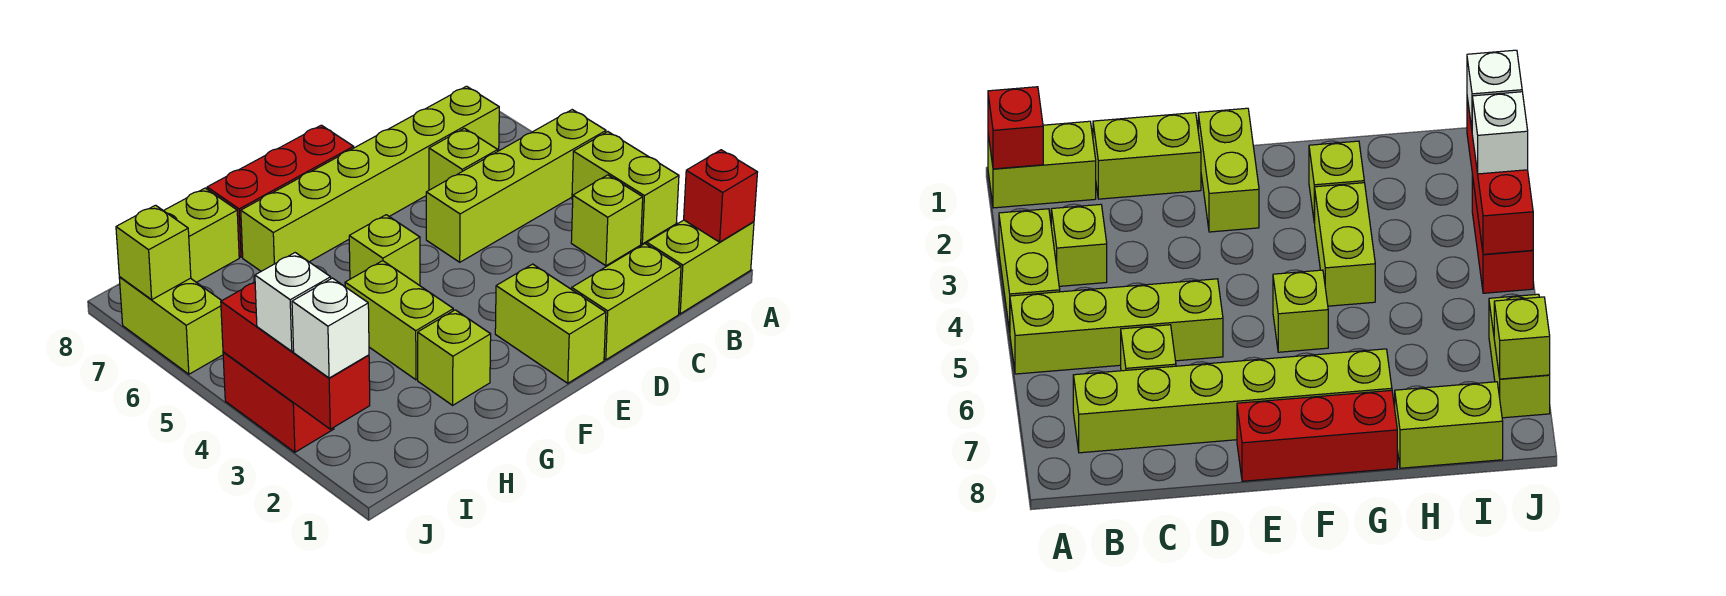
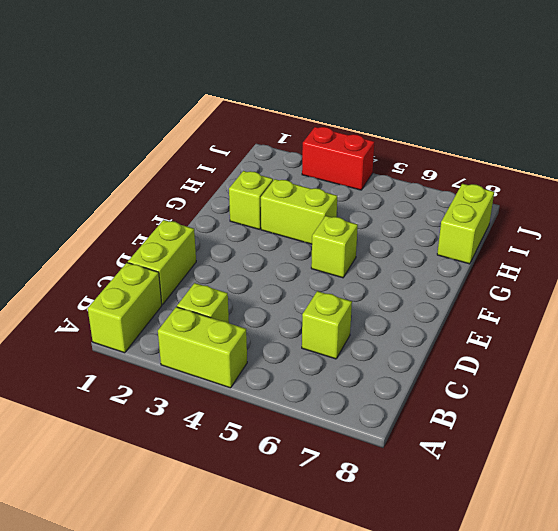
none -> lime brick A5:D5 level 1
none -> lime brick B7:G7 level 1
none -> lime brick E1:E2 level 1

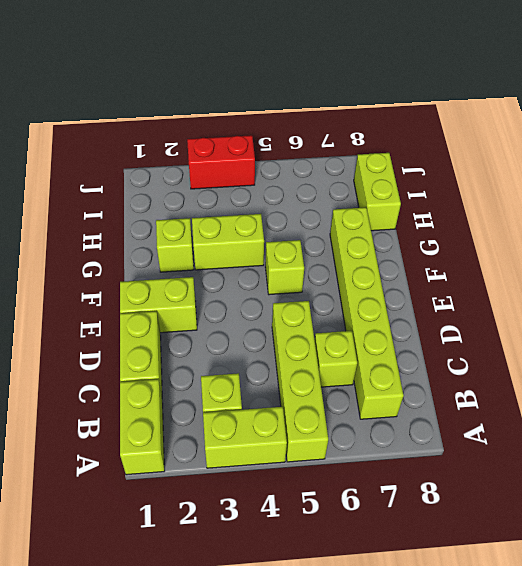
none -> red brick E8:G8 level 1
none -> lime brick J6:J7 level 1
none -> red brick A1 level 2

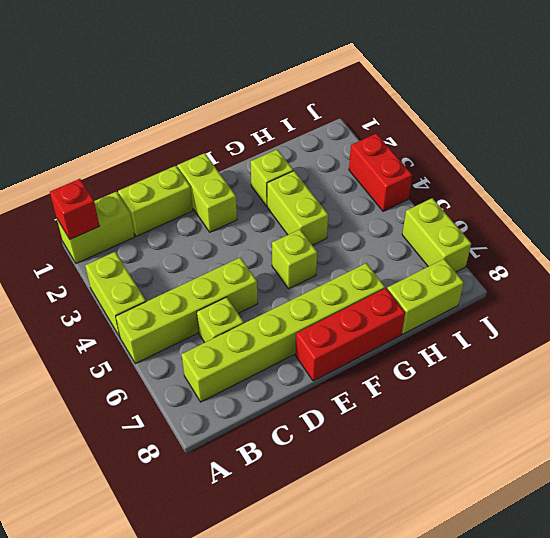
none -> lime brick B3 level 1
none -> red brick J2:J4 level 2
none -> lime brick J7 level 2

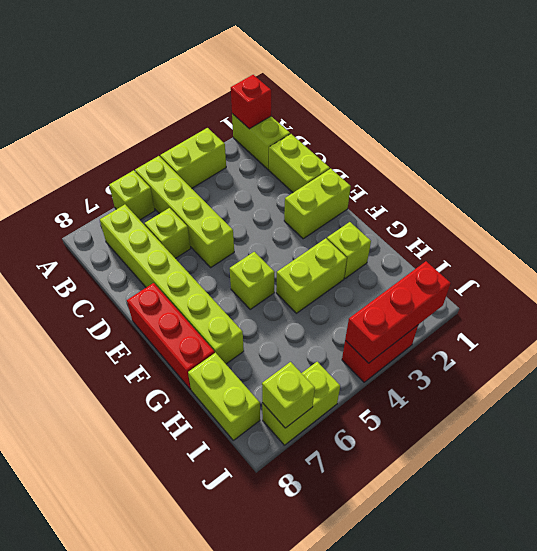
lime brick A6 level 1 -> lime brick B3 level 1
none -> white brick J2 level 3
none -> white brick J3 level 3

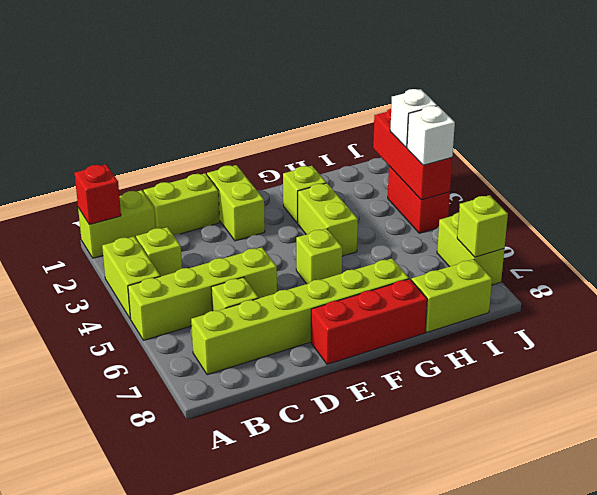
white brick J4 level 3 -> white brick J2 level 3

